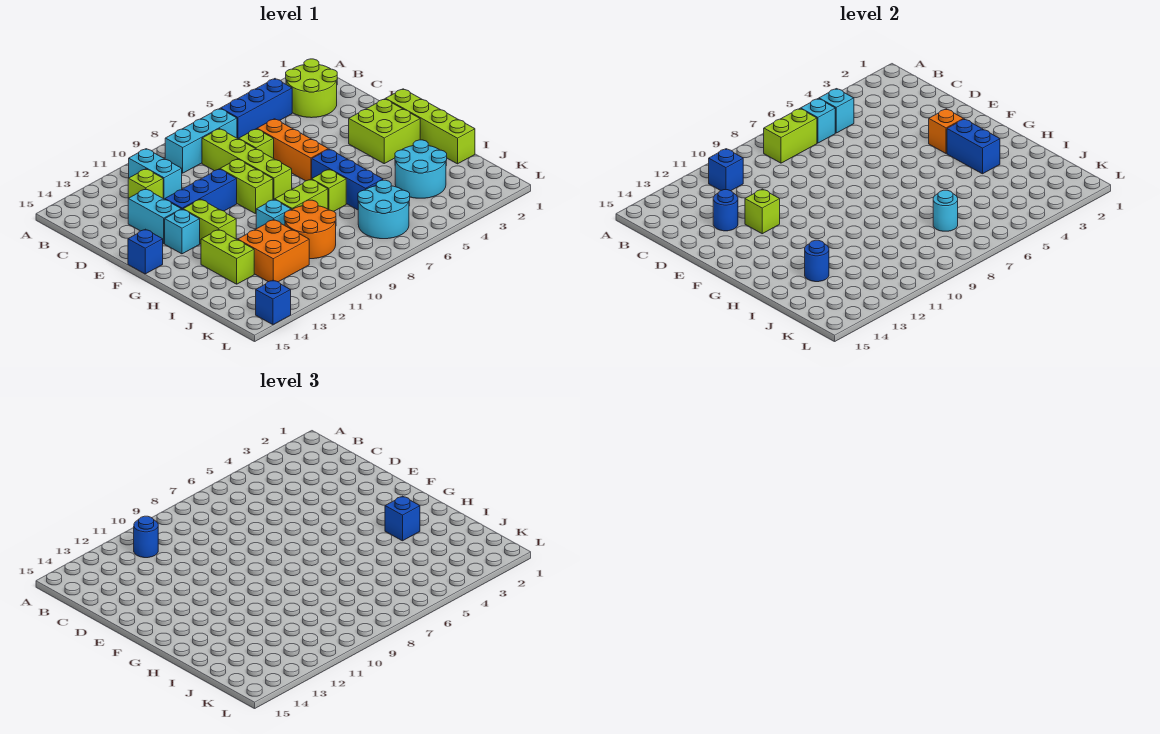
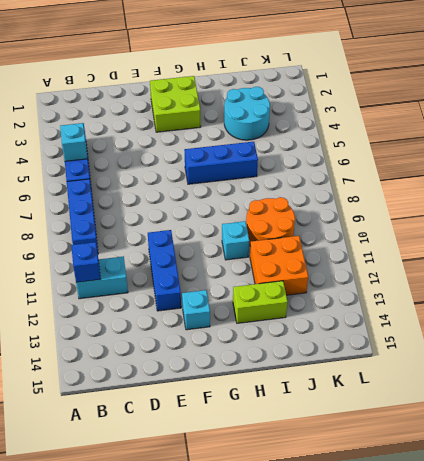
blue brick B7:B9 level 1 -> cyan brick B7:B9 level 1
none -> lime round brick B2:C3 level 1
none -> lime brick C8:F8 level 1
none -> lime brick C12 level 1
none -> orange brick D6:F6 level 1

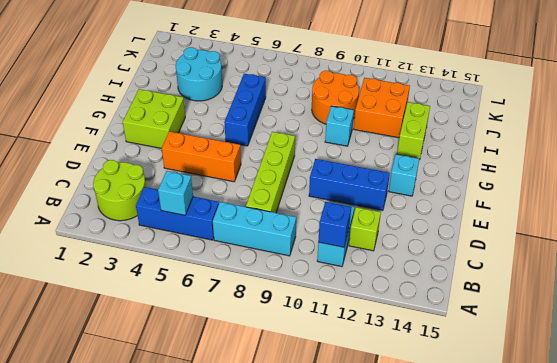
orange brick E4:E6 level 1 -> orange brick D6:F6 level 1
none -> lime brick D7 level 1
none -> cyan brick D13:E13 level 1
none -> lime brick E9:F9 level 1
none -> lime brick F1:I1 level 1

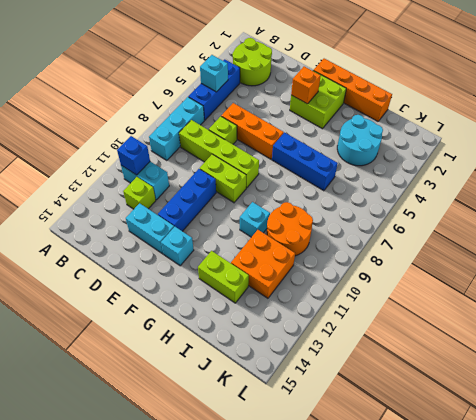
orange brick F1:I1 level 1 -> lime brick F1:I1 level 1
none -> lime brick F12:G12 level 1
none -> blue brick F15 level 1
none -> lime brick H7 level 1
none -> lime brick H8:H9 level 1

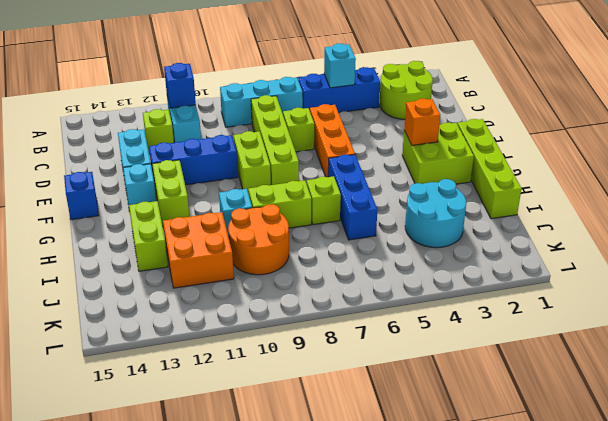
none -> cyan round brick J6:K7 level 1
none -> blue brick L14 level 1
none -> cyan brick B6 level 2
none -> lime brick B7:B8 level 2

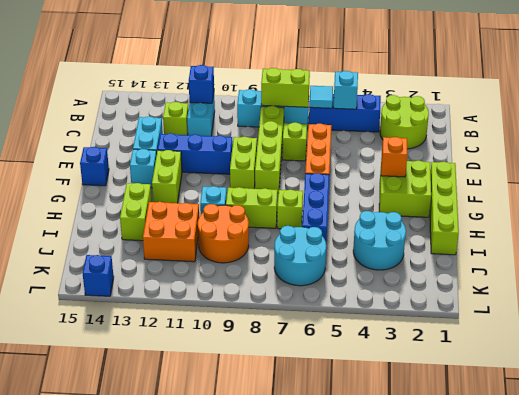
cyan tile B6 level 2 -> cyan brick B6 level 2
none -> blue round brick D13 level 2
none -> lime brick E12 level 2
none -> blue brick G3:H3 level 2
none -> blue round brick I13 level 2

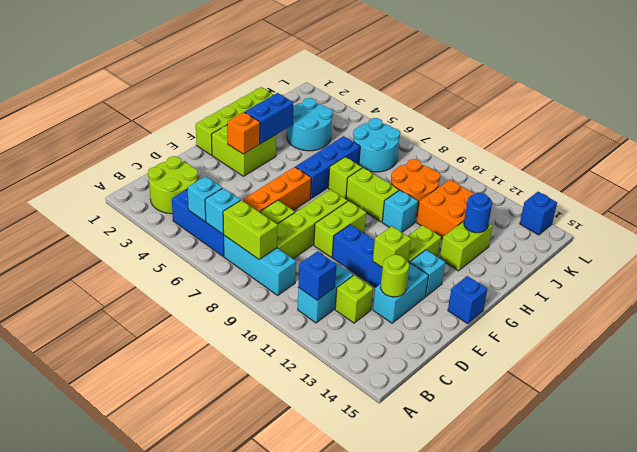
lime round brick D13 level 2 -> blue round brick D13 level 2
none -> cyan round brick J7 level 2
none -> blue round brick B11 level 3
none -> blue brick H3 level 3

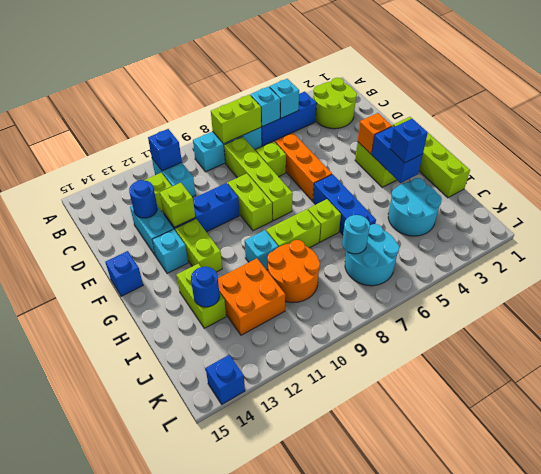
none -> blue round brick B11 level 3

